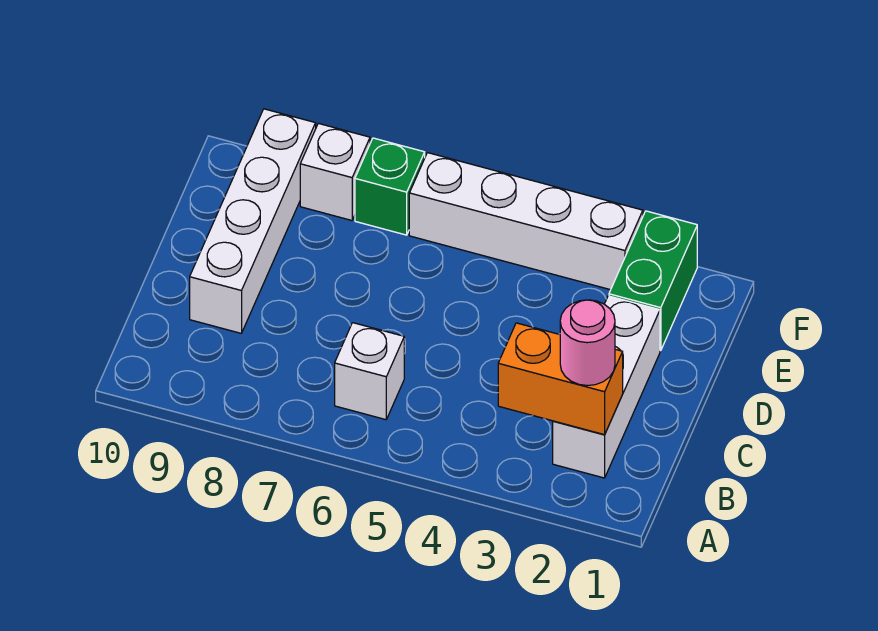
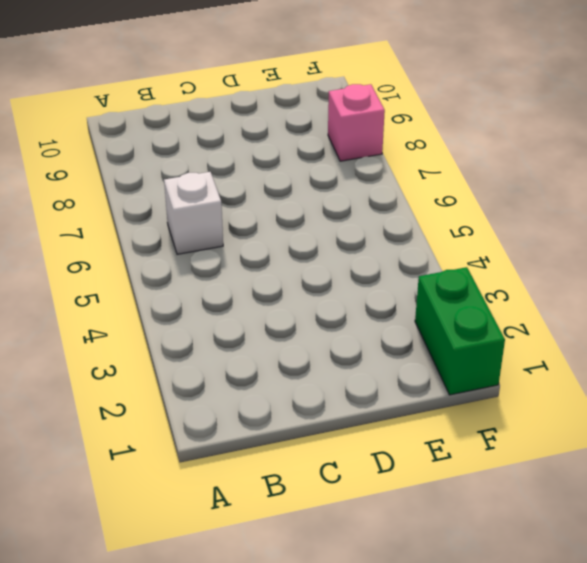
green brick F1:F2 level 1 -> green brick E2:F2 level 1
pink brick F8 level 1 -> white brick F8 level 1
none -> white brick B2:D2 level 1
none -> white brick C9:F9 level 1

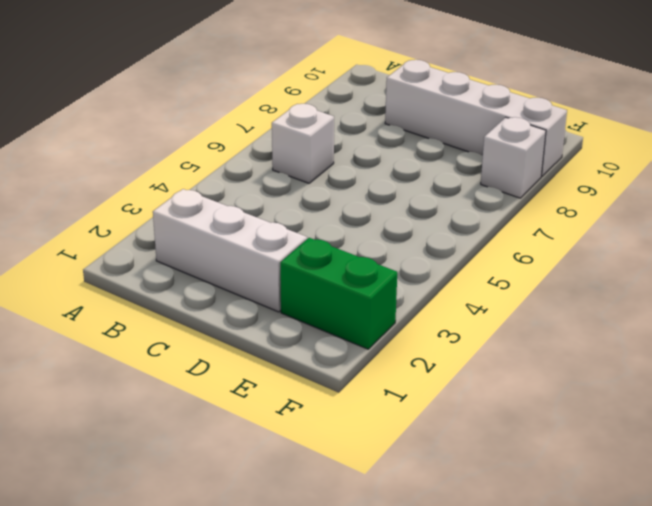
none -> white brick F3:F6 level 1
none -> green brick F7 level 1

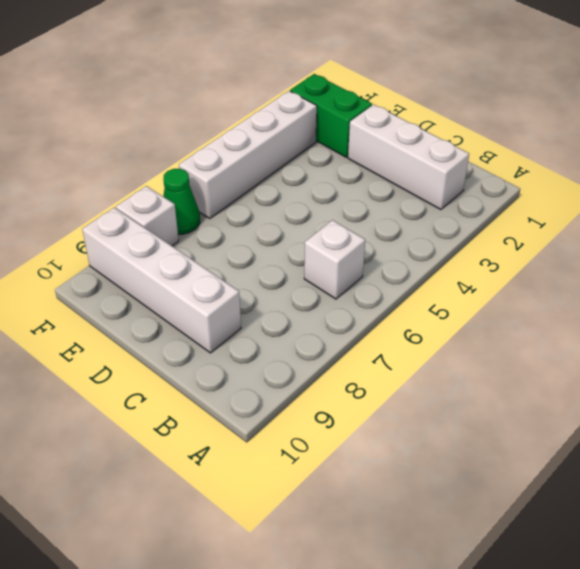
green cone F7 level 1 -> green brick F7 level 1
none -> orange brick B2:B3 level 2
none -> pink round brick B2 level 3

